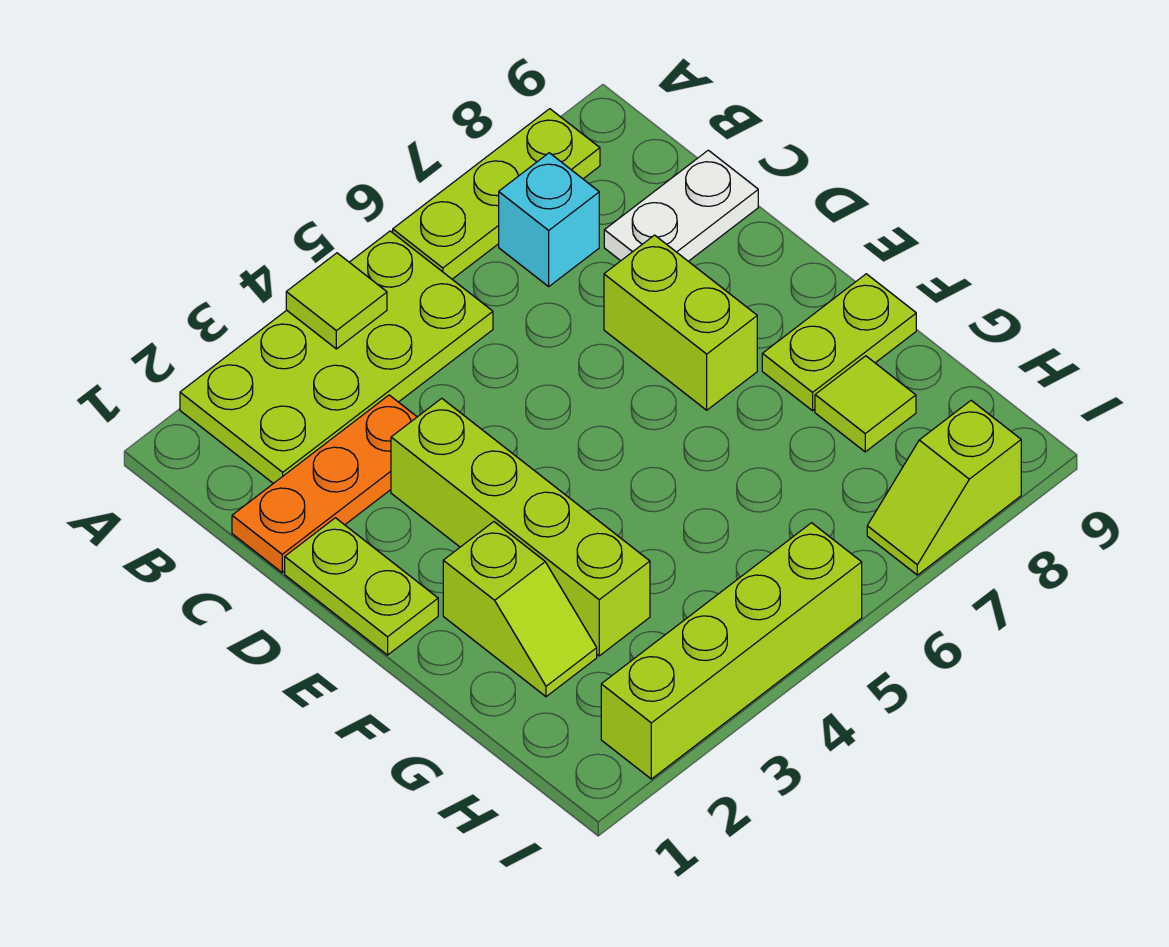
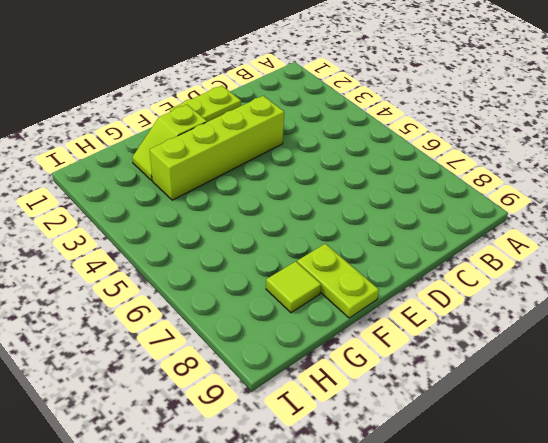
none -> lime plate A2:B5 level 1
none -> lime plate A6:A8 level 1
none -> cyan brick B7 level 1

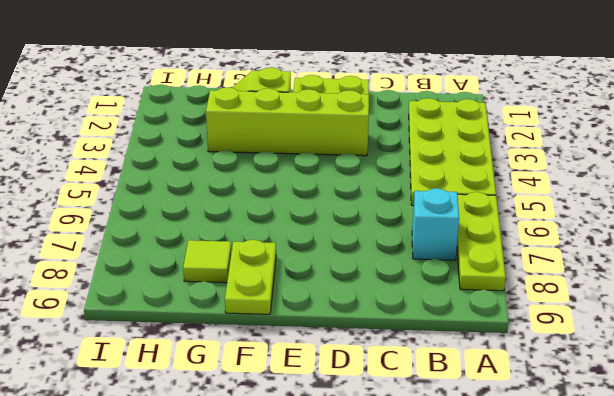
none -> orange plate C1:C3 level 1
none -> white plate C8:C9 level 1
none -> lime brick D7:E7 level 1

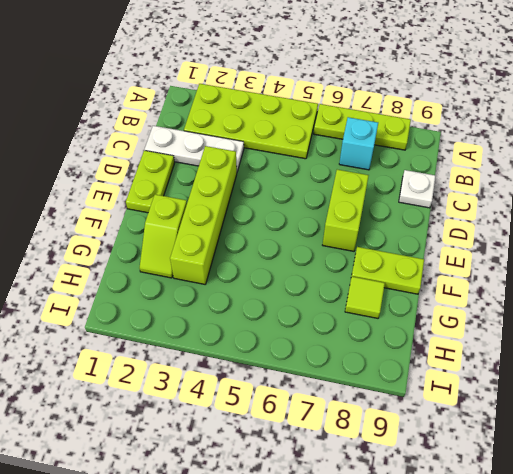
white plate C1:C3 level 1 -> orange plate C1:C3 level 1
white plate C9 level 1 -> white plate C8:C9 level 1
none -> lime brick I2:I5 level 1
none -> lime slope I7:I8 level 1 top 8
none -> lime tile A4 level 2

